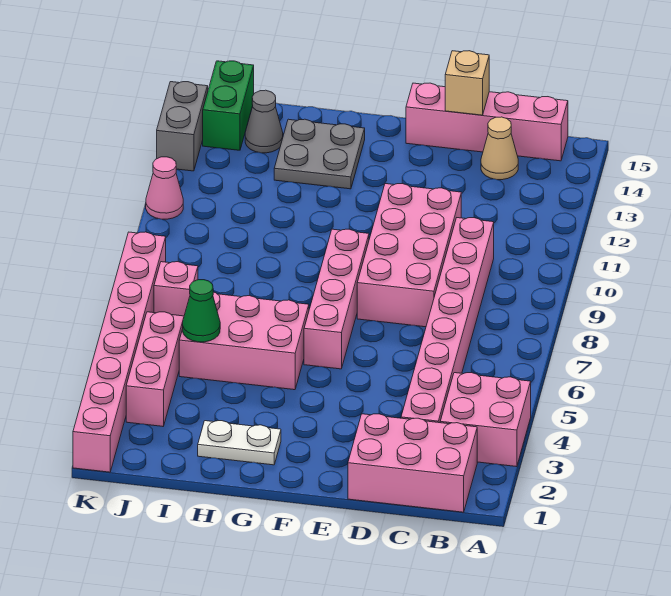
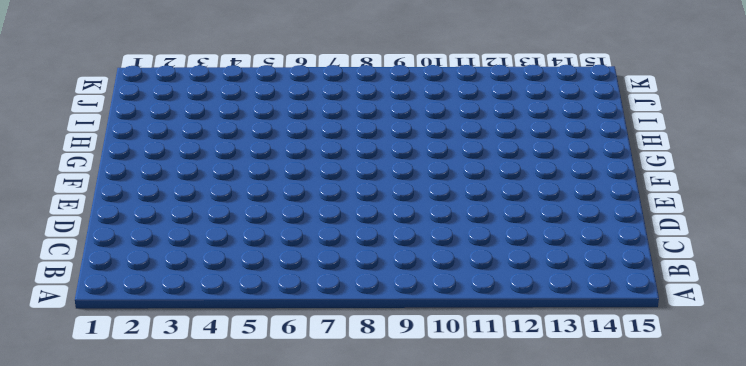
none -> pink brick A3:B4 level 1
none -> pink brick B1:D2 level 1
none -> pink brick B15:E15 level 1

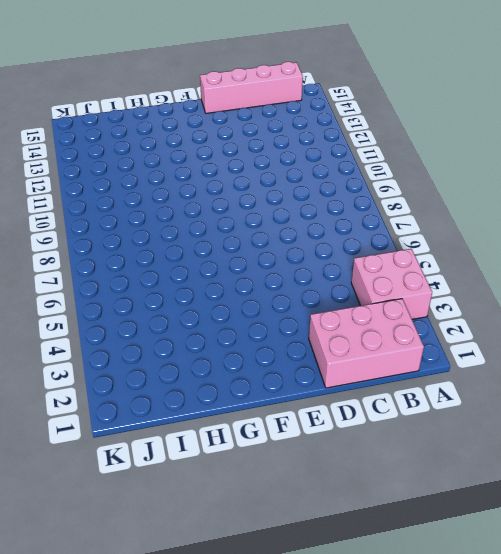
none -> pink brick C3:C10 level 1
none -> tan cone C14 level 1
none -> pink brick D8:E11 level 1

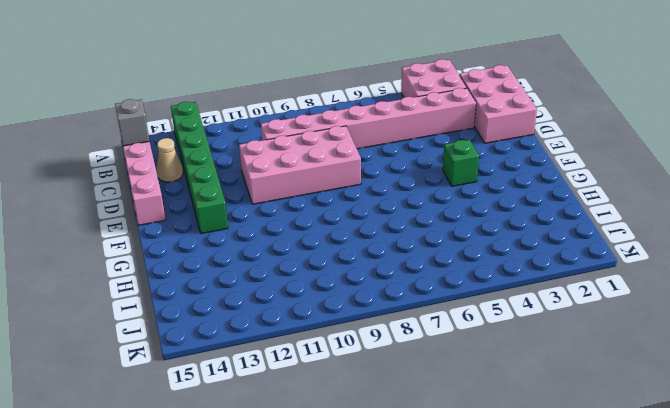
green brick A13:F13 level 1 -> none
grey brick B15 level 2 -> none
green brick F4 level 1 -> none
none -> pink brick F6:F9 level 1
none -> white plate G2:H2 level 1
none -> pink brick G5:I6 level 1

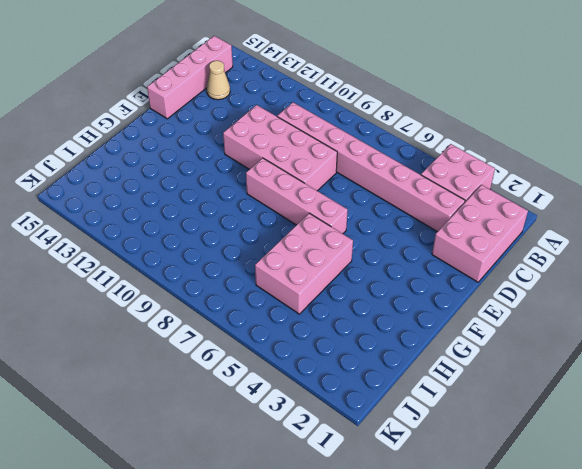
none -> white plate G2:H2 level 1
none -> grey plate G13:H14 level 1
none -> grey cone I14 level 1

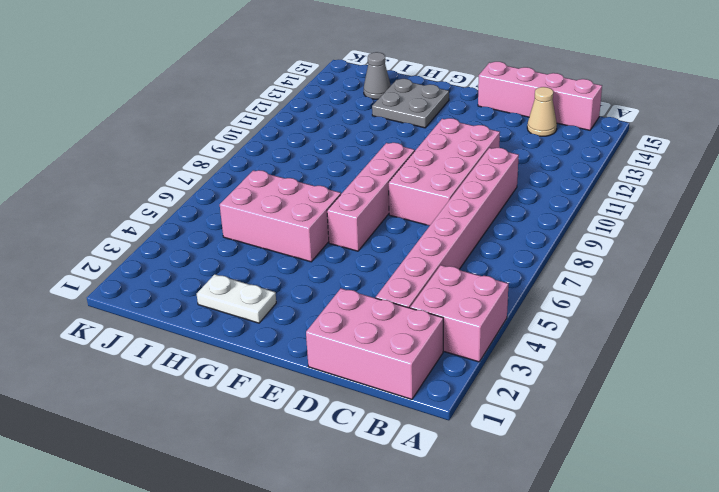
none -> pink brick J3:J5 level 1
none -> pink brick J7 level 1
none -> green brick J14:J15 level 1

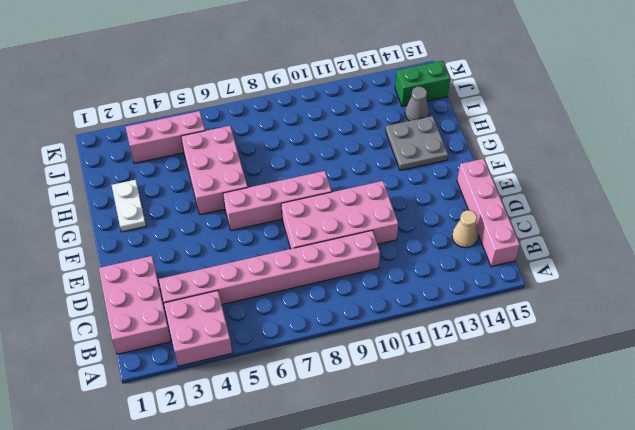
none -> pink brick J7 level 1
none -> pink brick K1:K8 level 1
none -> pink cone K11 level 1

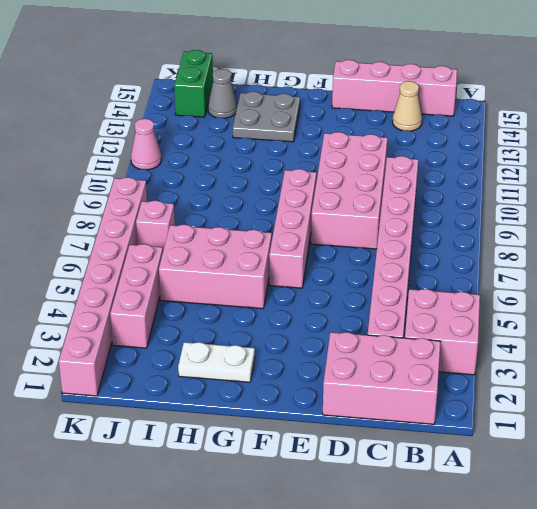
none -> grey brick K13:K14 level 1
none -> tan brick D15 level 2
none -> green cone I5 level 2

